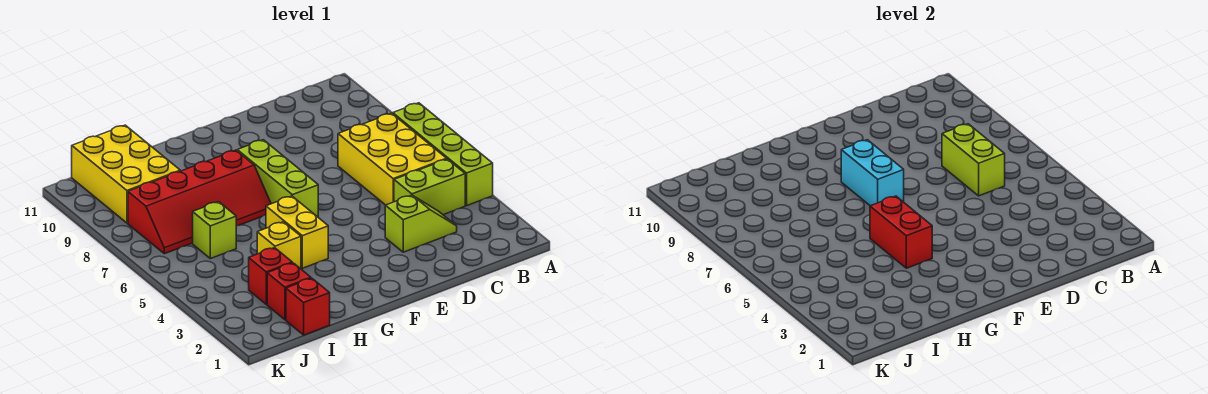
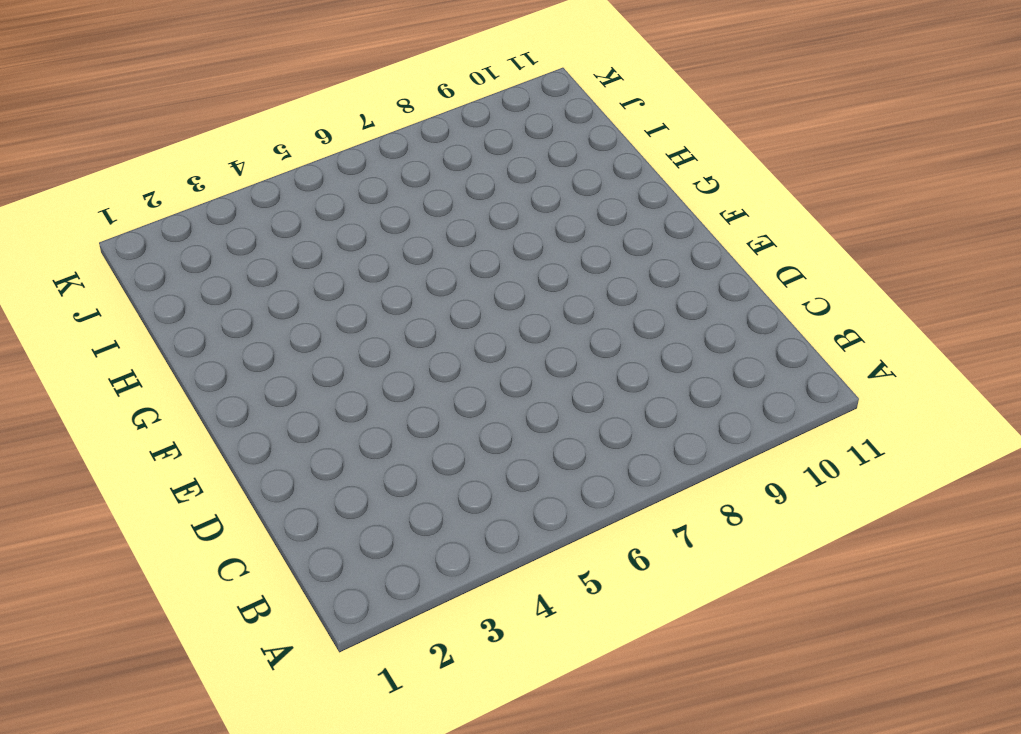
none -> lime brick A4:A7 level 1
none -> lime brick B4:C4 level 1
none -> yellow brick B5:C7 level 1

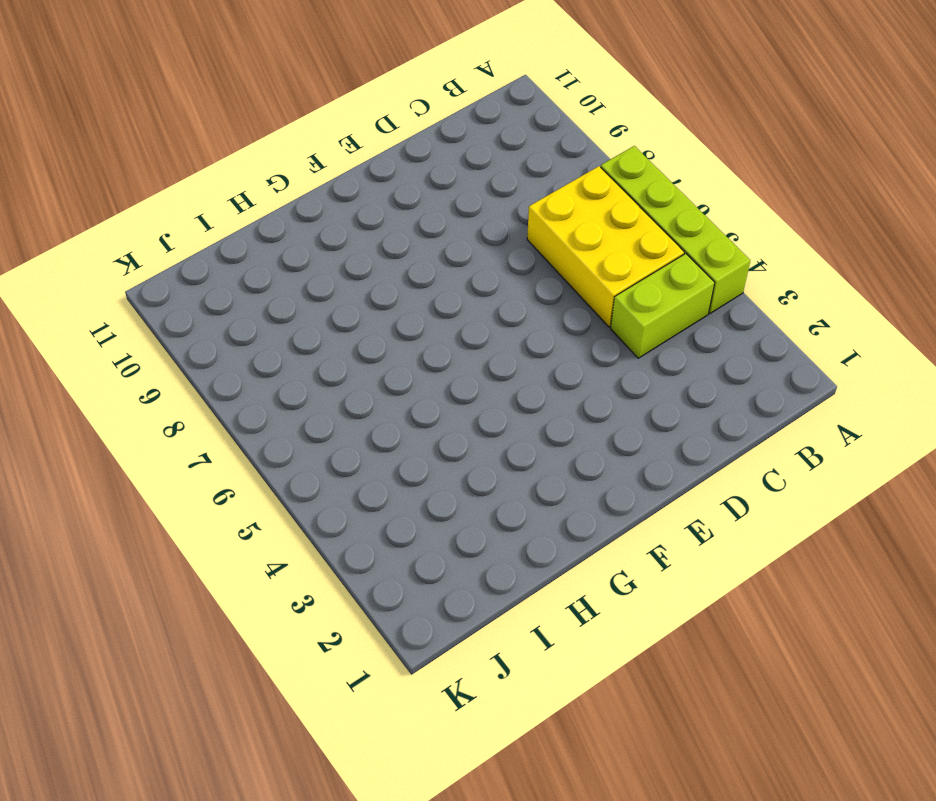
none -> lime slope C3:D3 level 1 top D
none -> lime brick F6:F8 level 1
none -> yellow brick G4:G5 level 1

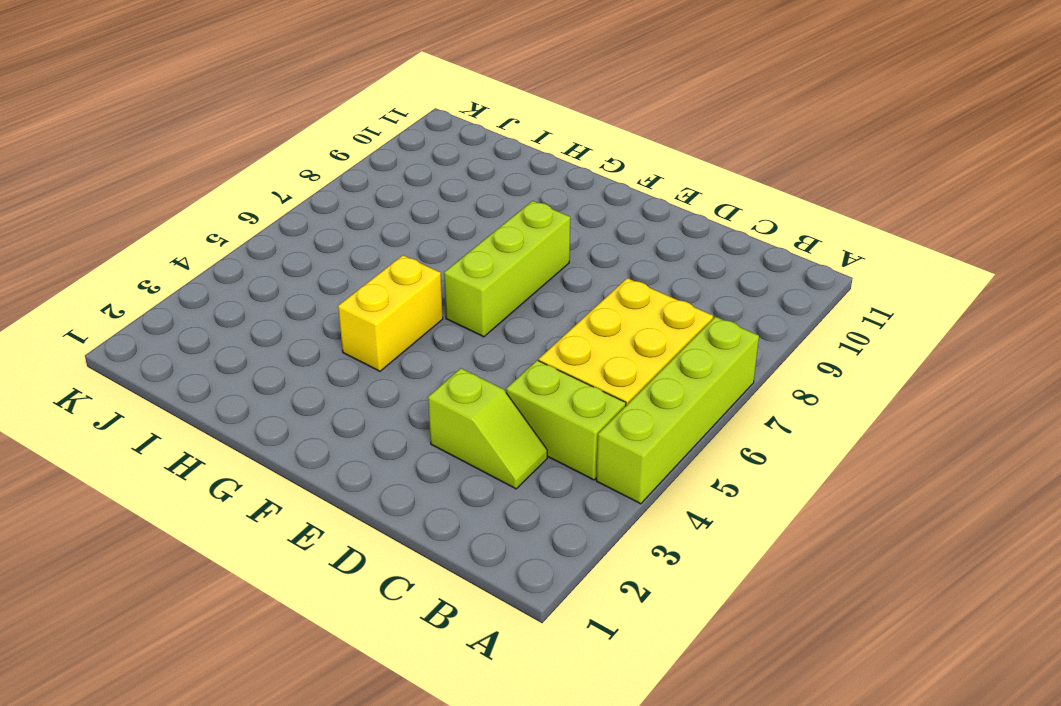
none -> red slope G7:J8 level 1 top 8
none -> yellow brick H4 level 1
none -> red brick I1 level 1

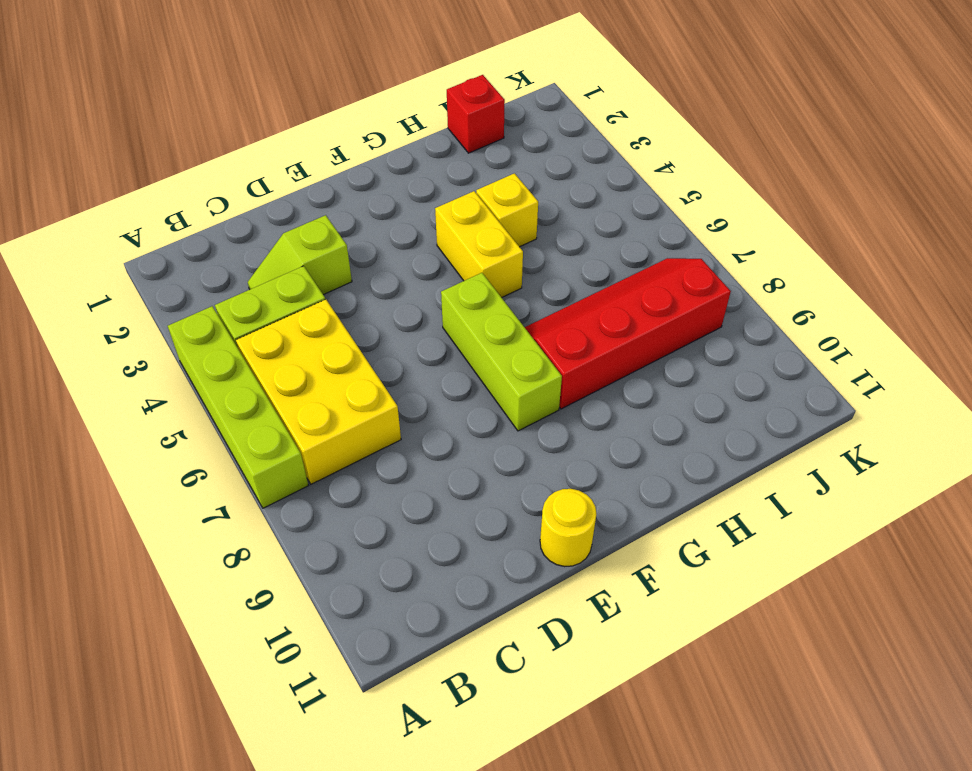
yellow round brick E11 level 1 -> none
none -> red brick I2 level 1
none -> red brick I3 level 1
none -> lime brick I6 level 1

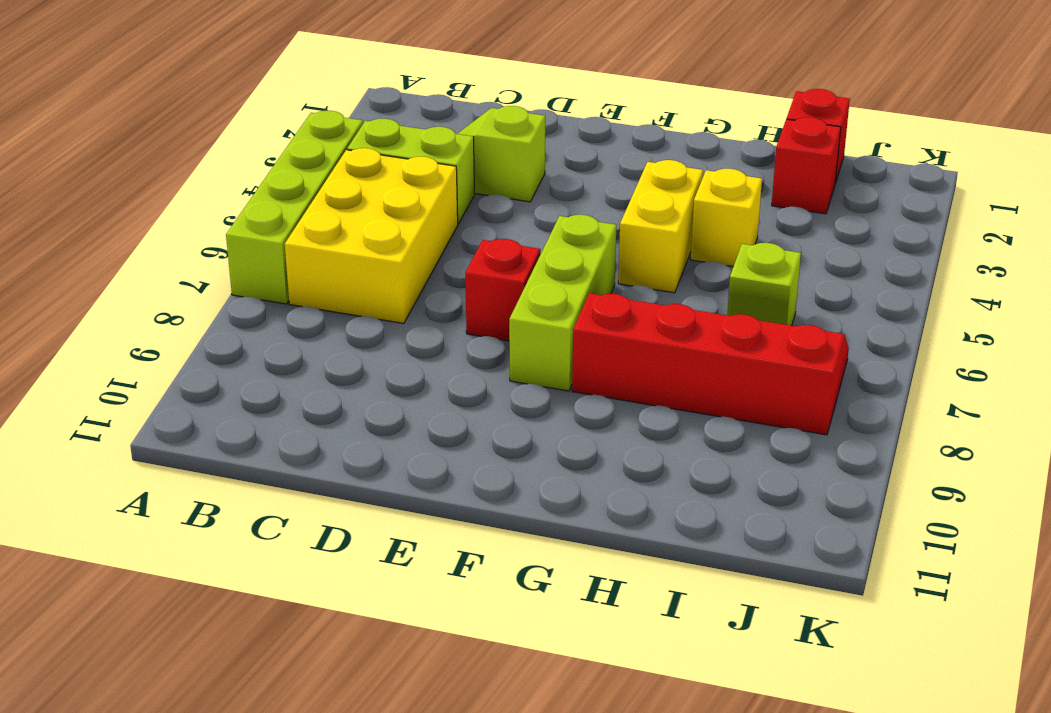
red brick E7 level 1 -> red brick I3 level 1
none -> yellow brick I9:J11 level 1
none -> lime brick C6:C7 level 2
none -> cyan brick F7:F8 level 2

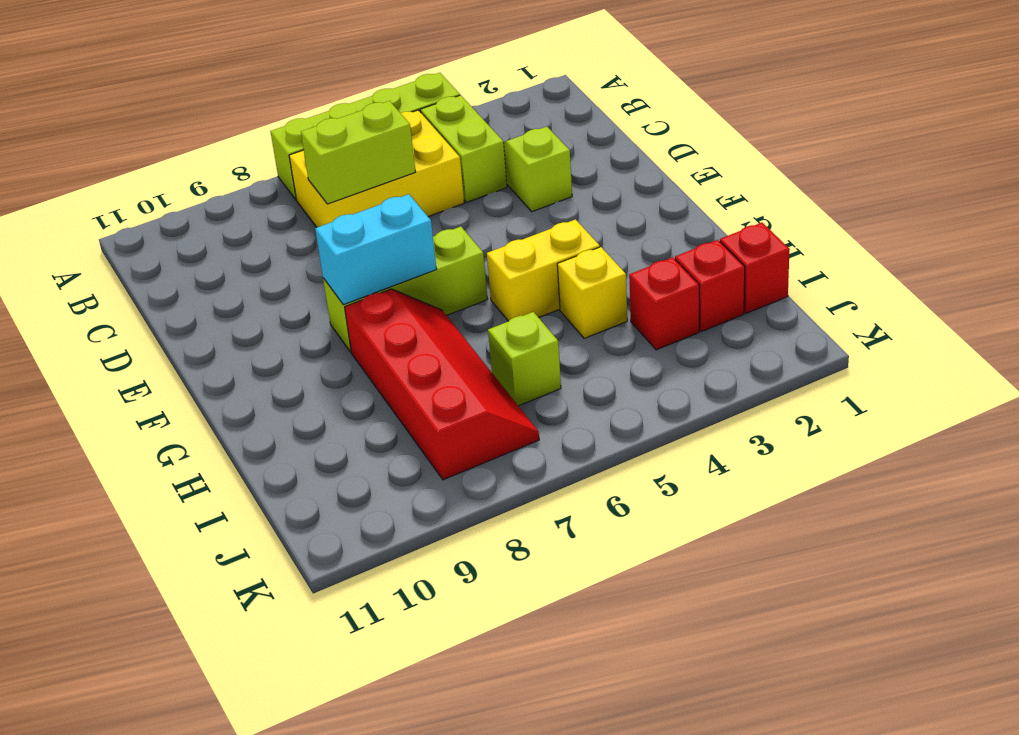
none -> yellow brick I9:J11 level 1
none -> red brick G4:G5 level 2

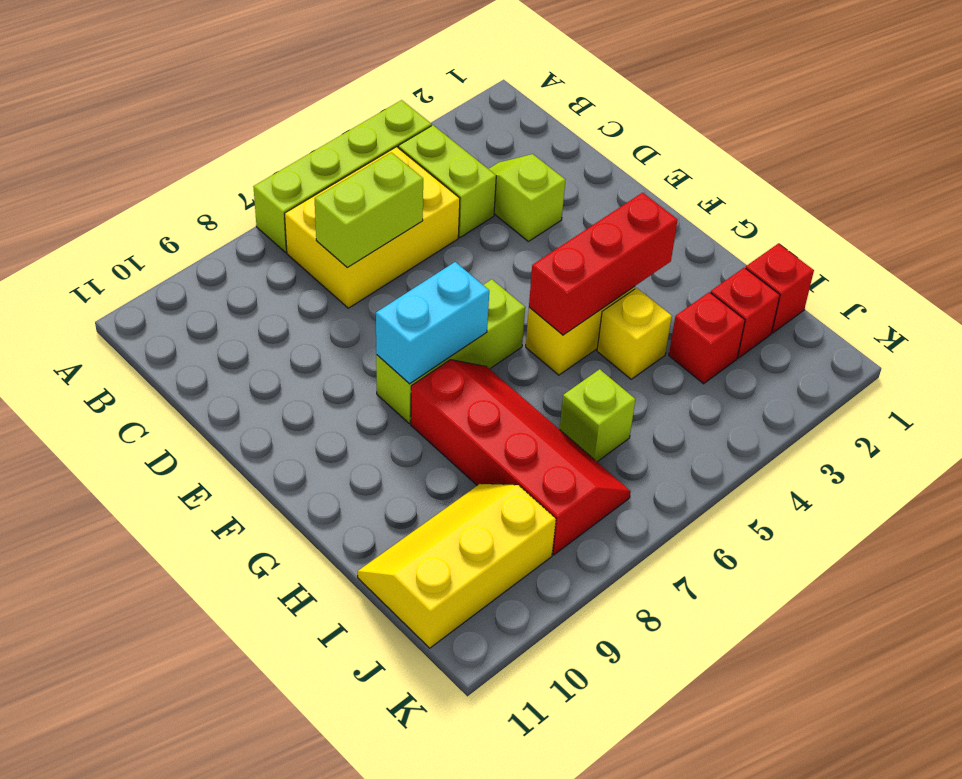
red brick G3:G5 level 2 -> red brick G4:G5 level 2
yellow slope I9:J11 level 1 top J -> yellow brick I9:J11 level 1

